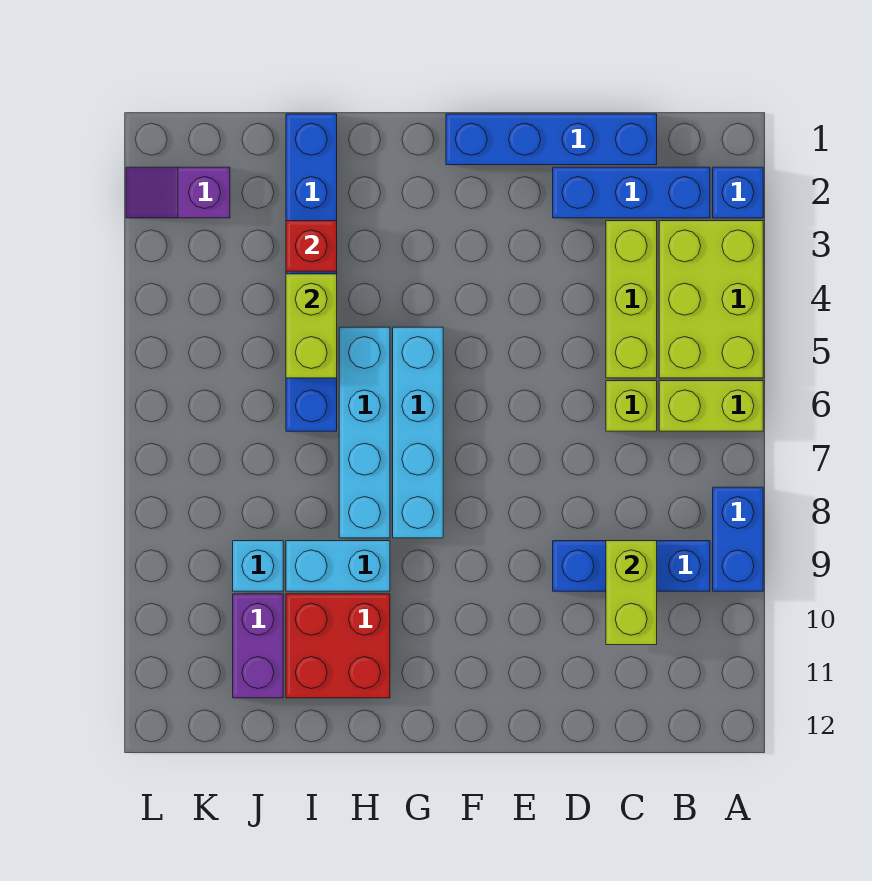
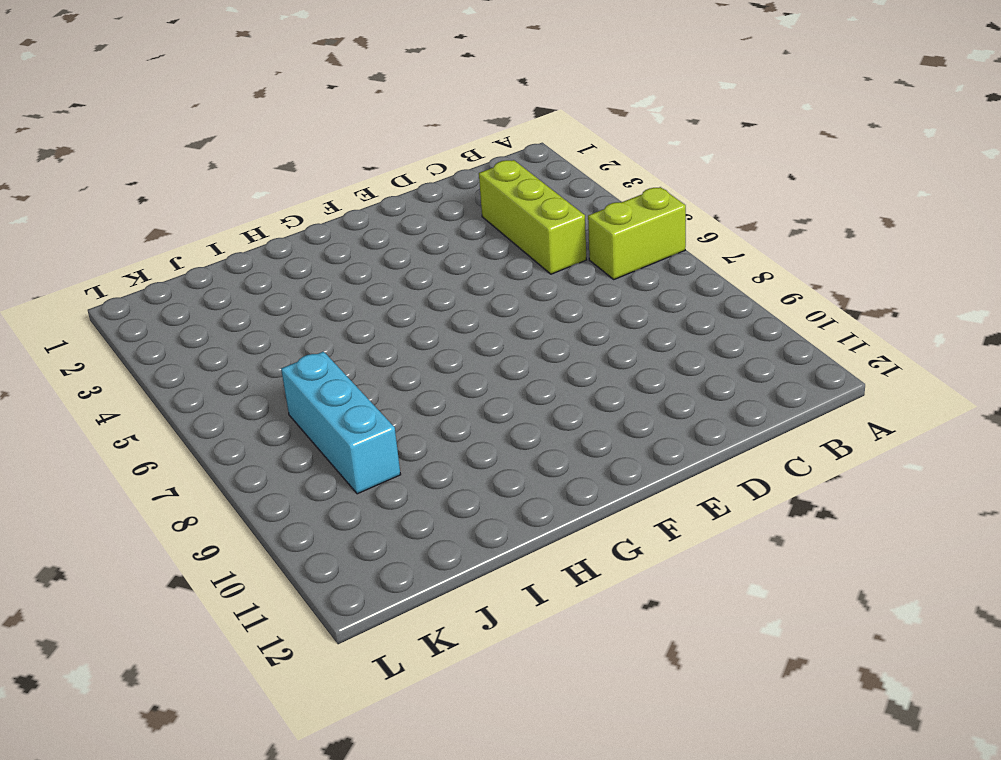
cyan brick J7:J9 level 1 -> cyan brick J9 level 1
none -> blue brick A2 level 1
none -> lime brick A3:B5 level 1
none -> blue brick A8:A9 level 1

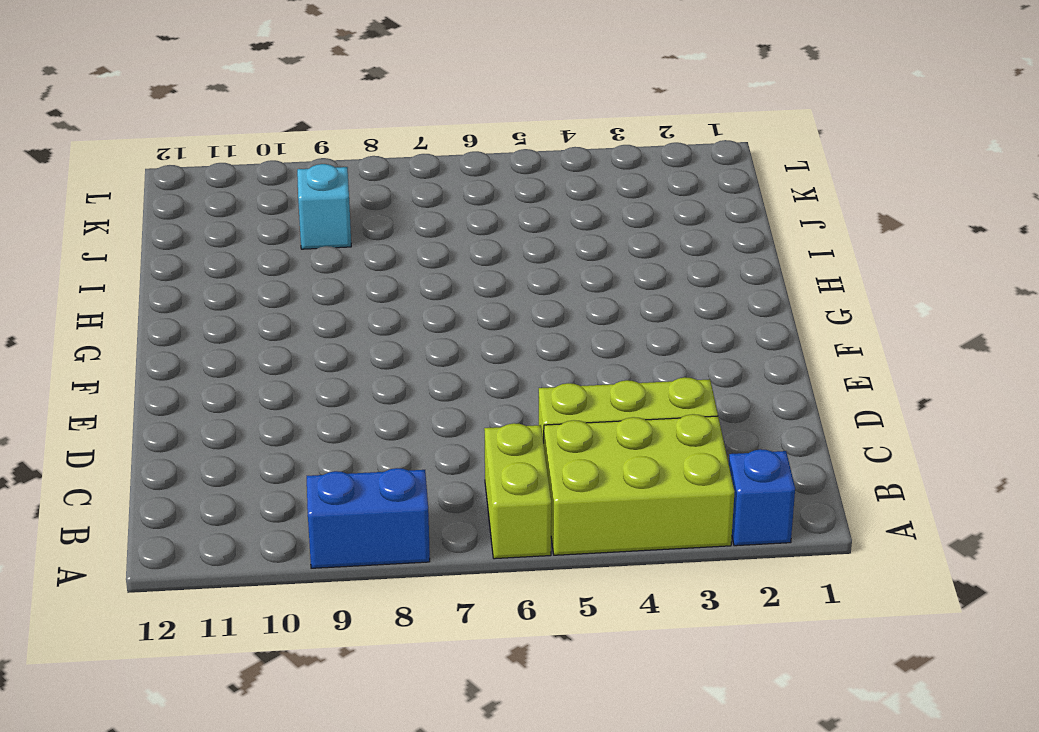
none -> blue brick B2:D2 level 1
none -> blue brick B9:D9 level 1
none -> blue brick C1:F1 level 1

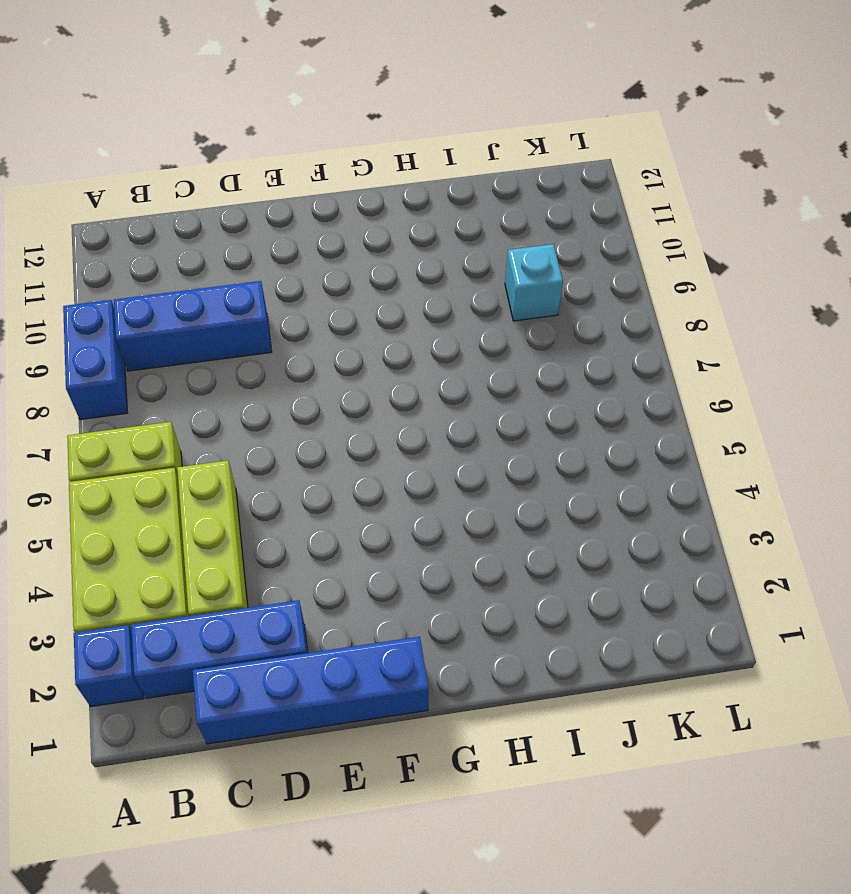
none -> lime brick C6 level 1
none -> cyan brick G5:G8 level 1
none -> cyan brick H5:H8 level 1

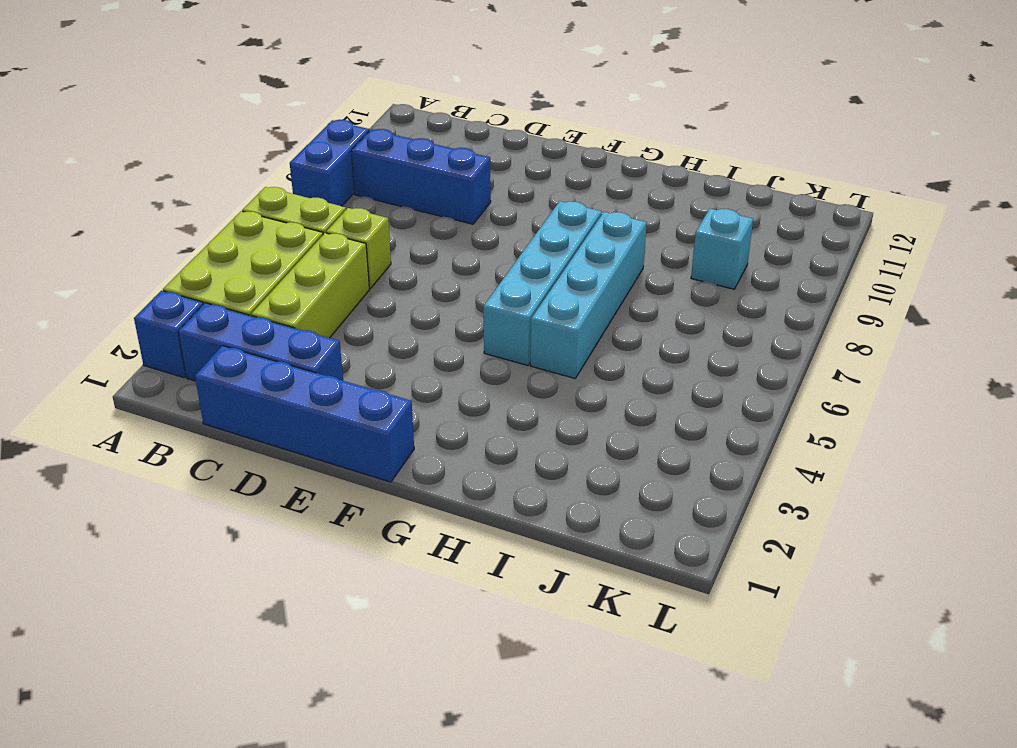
none -> cyan brick H9:I9 level 1
none -> red brick H10:I11 level 1
none -> blue brick I1:I6 level 1

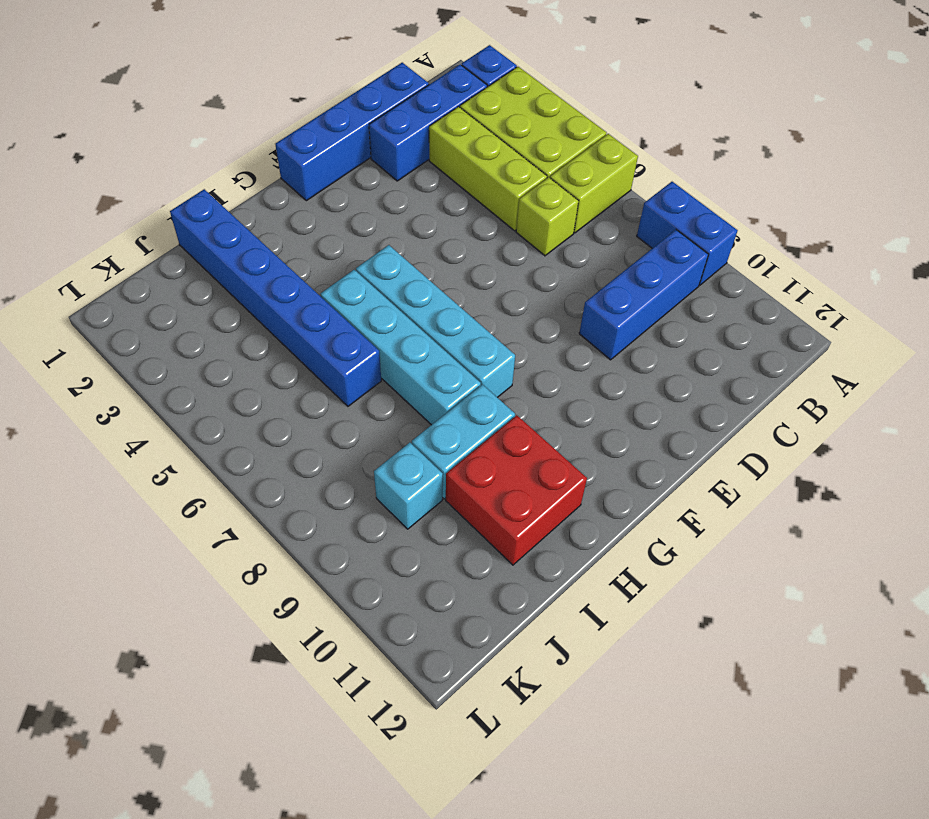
none -> purple brick J10:J11 level 1
none -> purple slope K2:L2 level 1 top K
none -> lime brick C9:C10 level 2

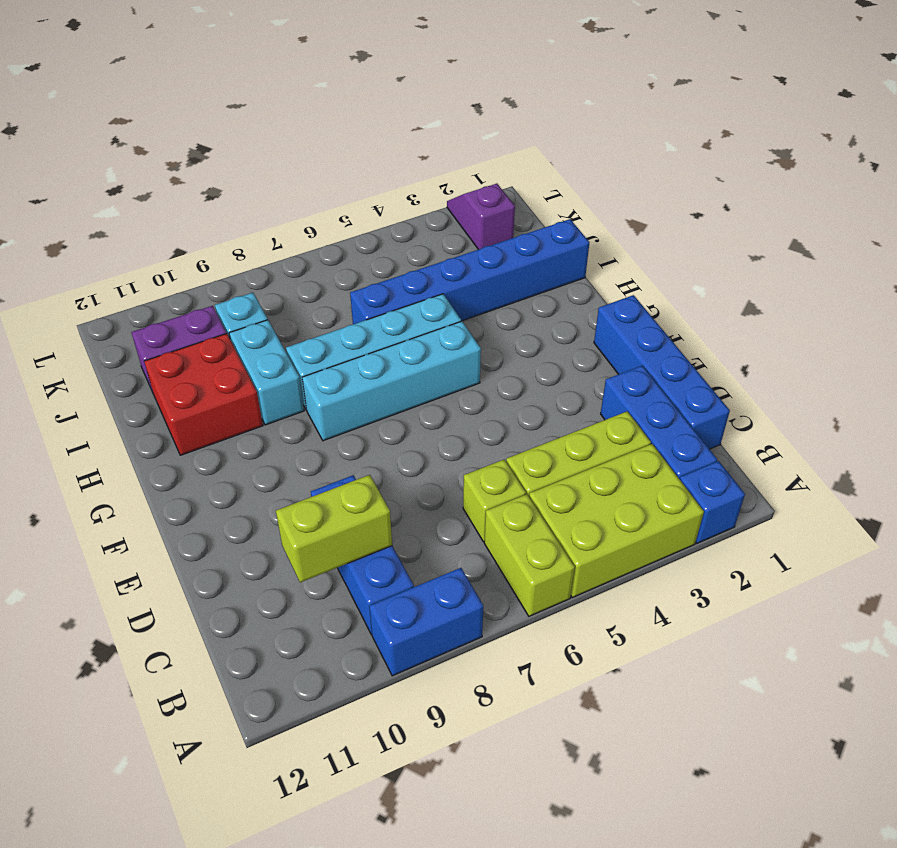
none -> red brick I3 level 2
none -> lime brick I4:I5 level 2

